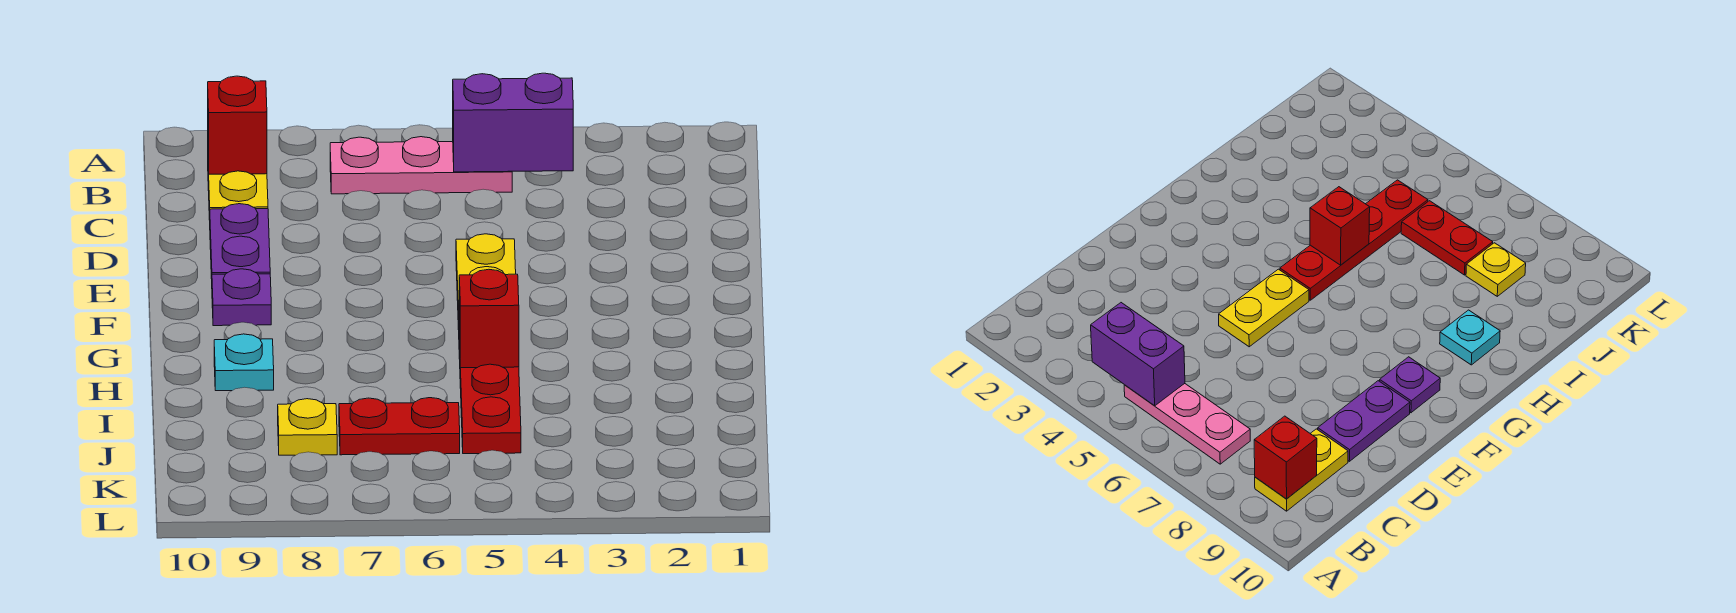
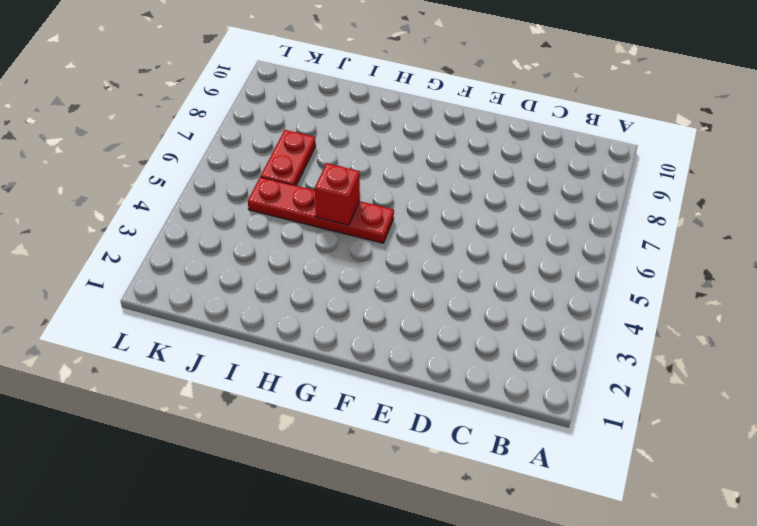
none -> pink plate B5:B7 level 1
none -> yellow plate B9:C9 level 1
none -> purple plate D9:E9 level 1

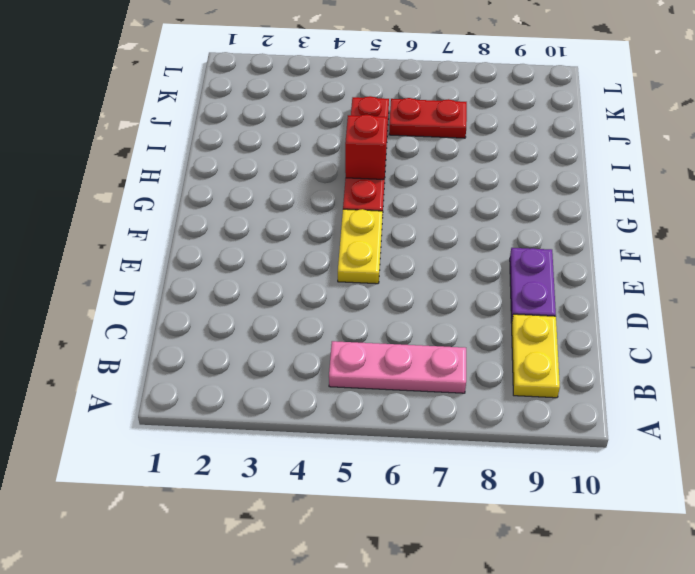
none -> purple plate F9 level 1
none -> cyan plate H9 level 1
none -> yellow plate J8 level 1

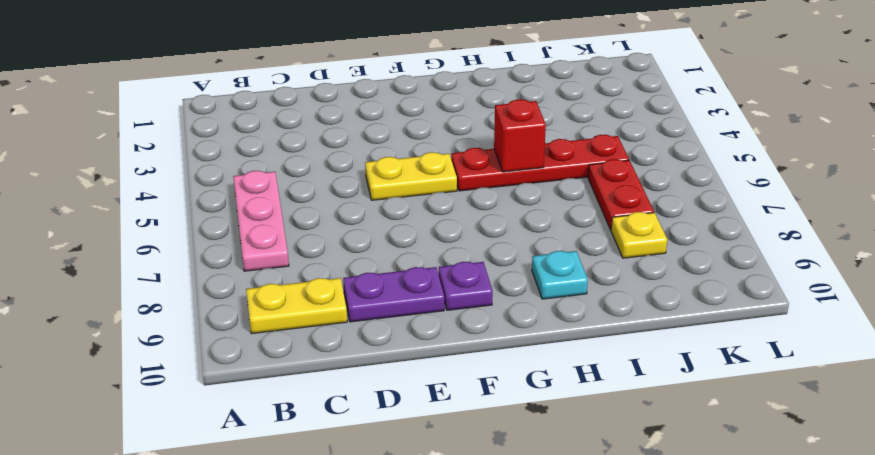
none -> purple brick B4:B5 level 2
none -> red brick B9 level 2

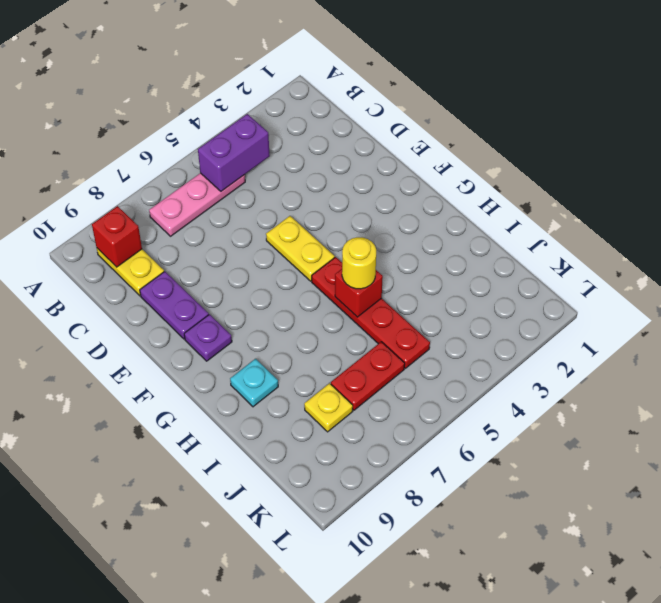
yellow round brick H5 level 3 -> none

